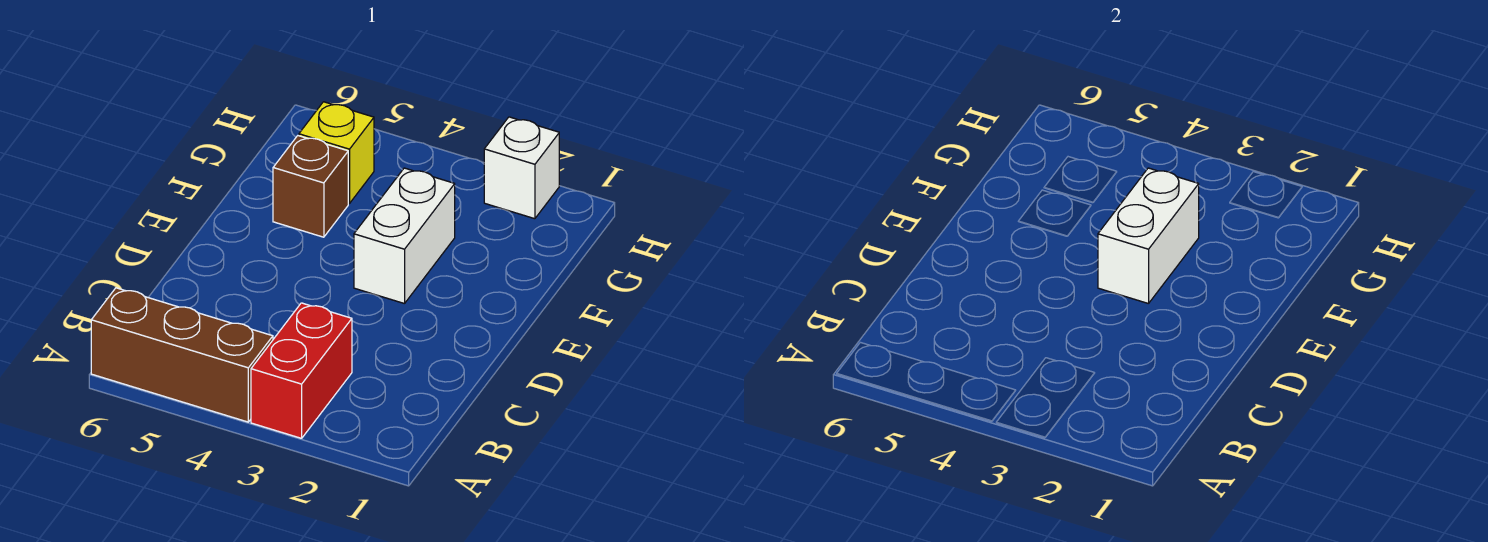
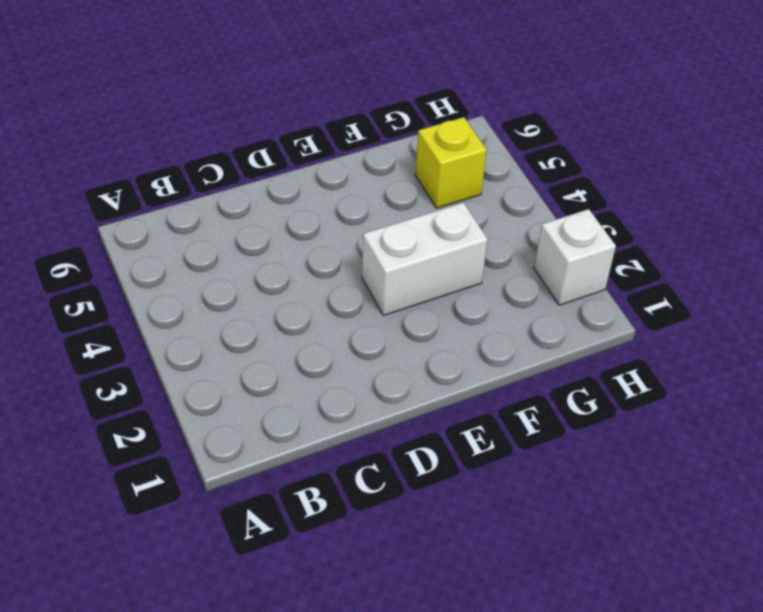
none -> red brick A3:B3 level 1
none -> brown brick A4:A6 level 1

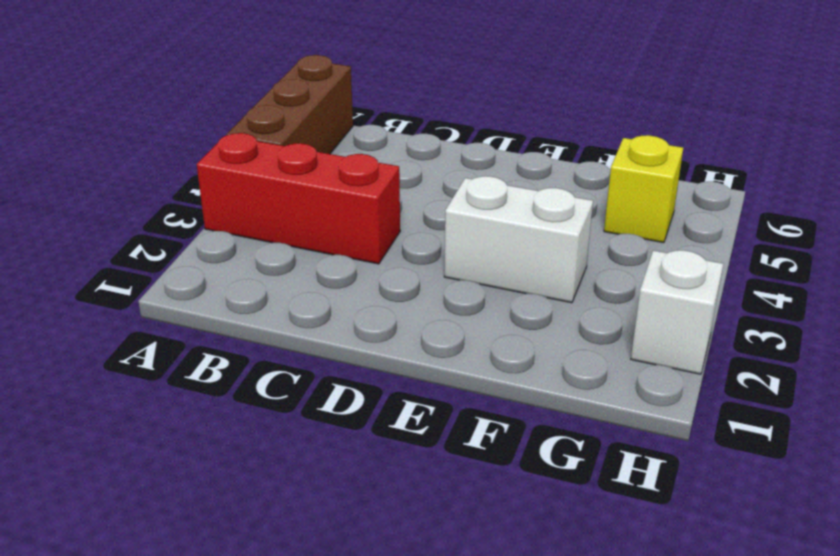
red brick A3:C3 level 1 -> red brick A3:B3 level 1
none -> brown brick F5 level 1
none -> white brick E3:F3 level 2

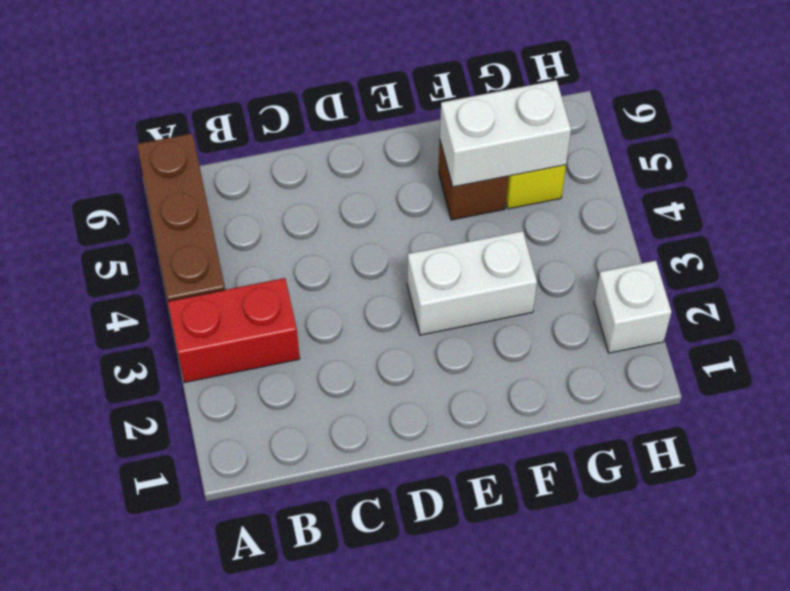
white brick F5:G5 level 2 -> white brick E3:F3 level 2

